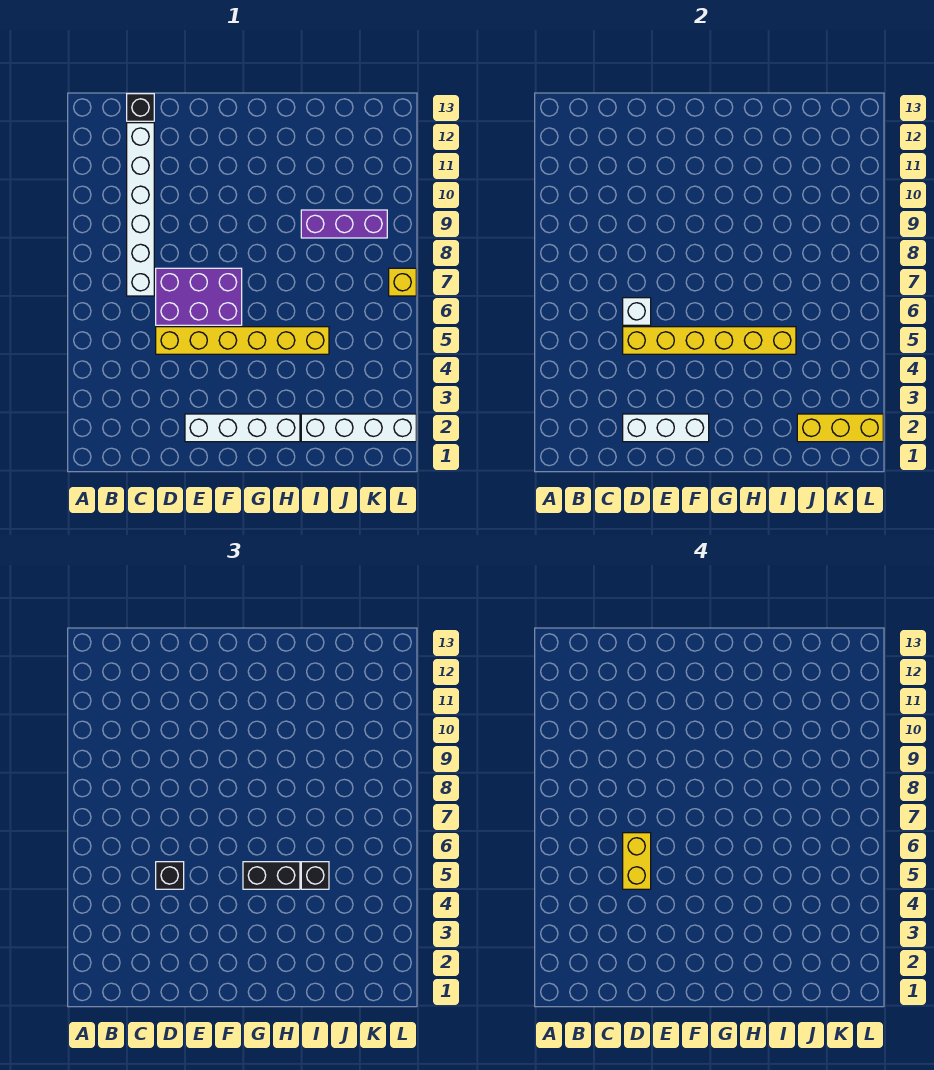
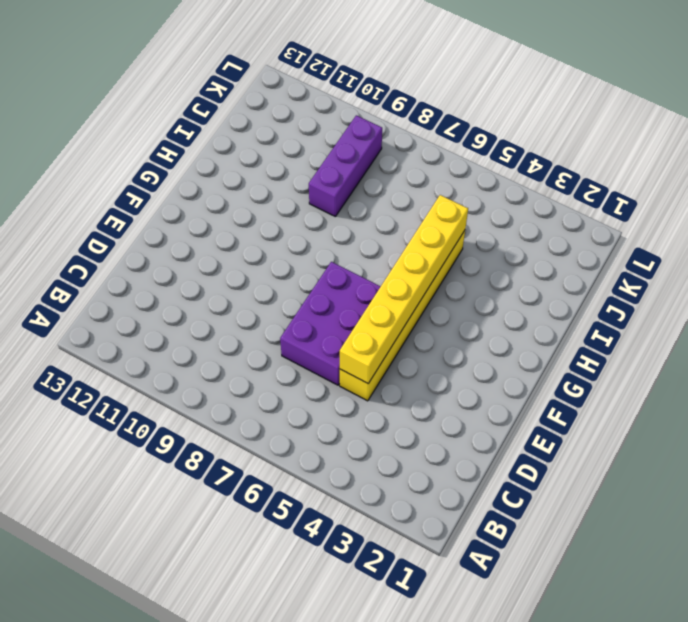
none -> white brick C7:C12 level 1
none -> black brick C13 level 1
none -> white brick E2:H2 level 1

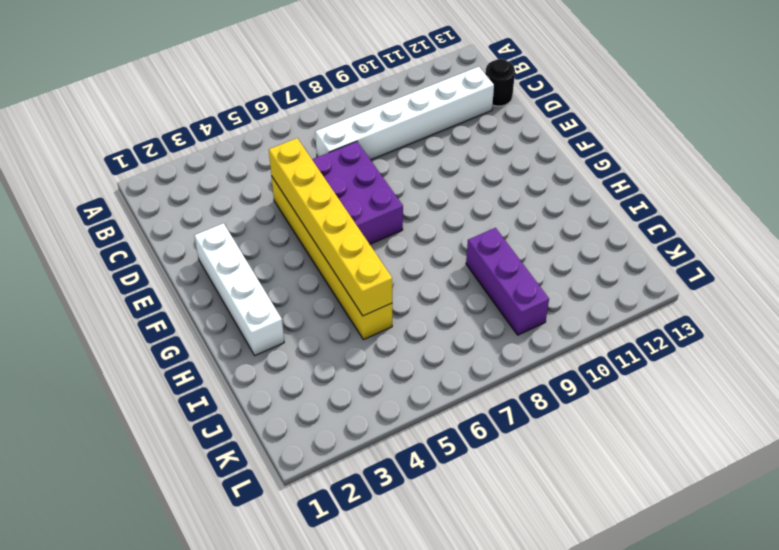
black round brick C13 level 1 -> black brick C13 level 1
none -> white brick I2:L2 level 1
none -> yellow brick L7 level 1
none -> white brick D2:F2 level 2

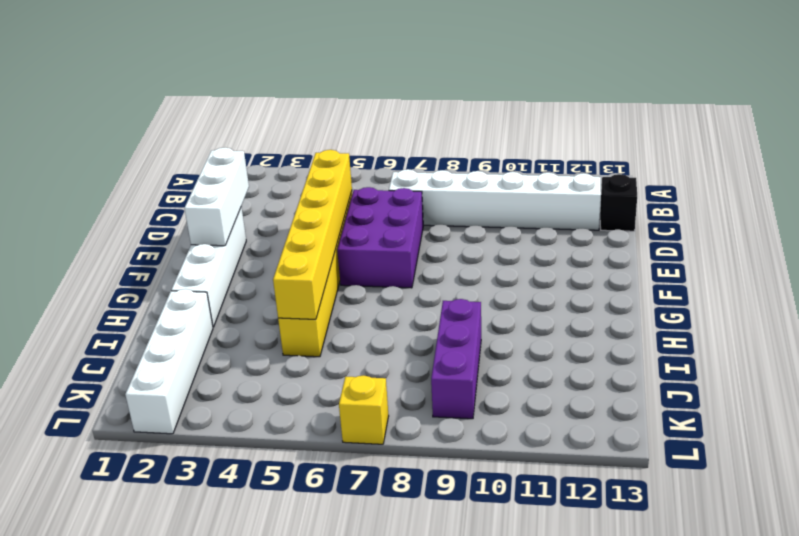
none -> white brick D6 level 2
none -> yellow brick J2:L2 level 2
none -> black brick D5 level 3

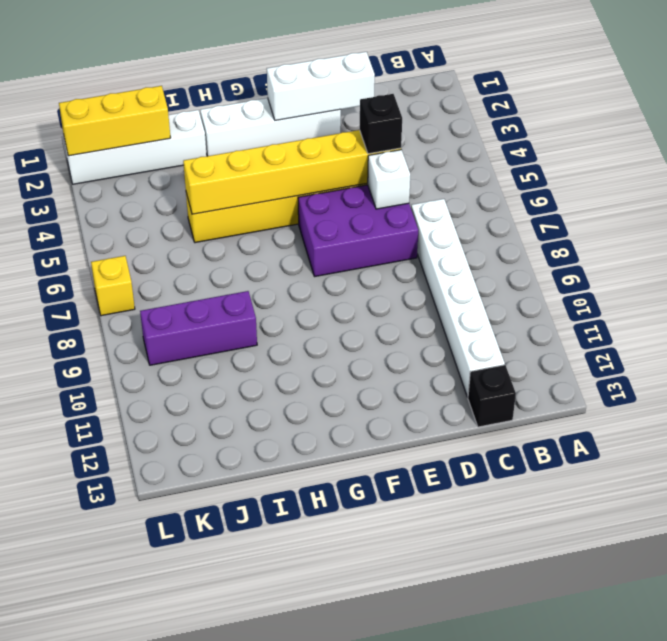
none -> black brick G5:H5 level 3
none -> black brick I5 level 3
none -> yellow brick D5:D6 level 4

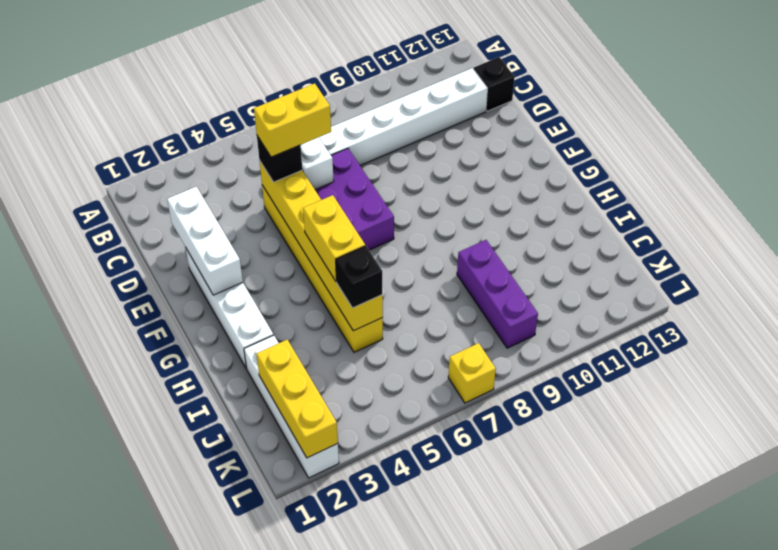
yellow brick G5:H5 level 3 -> black brick G5:H5 level 3

